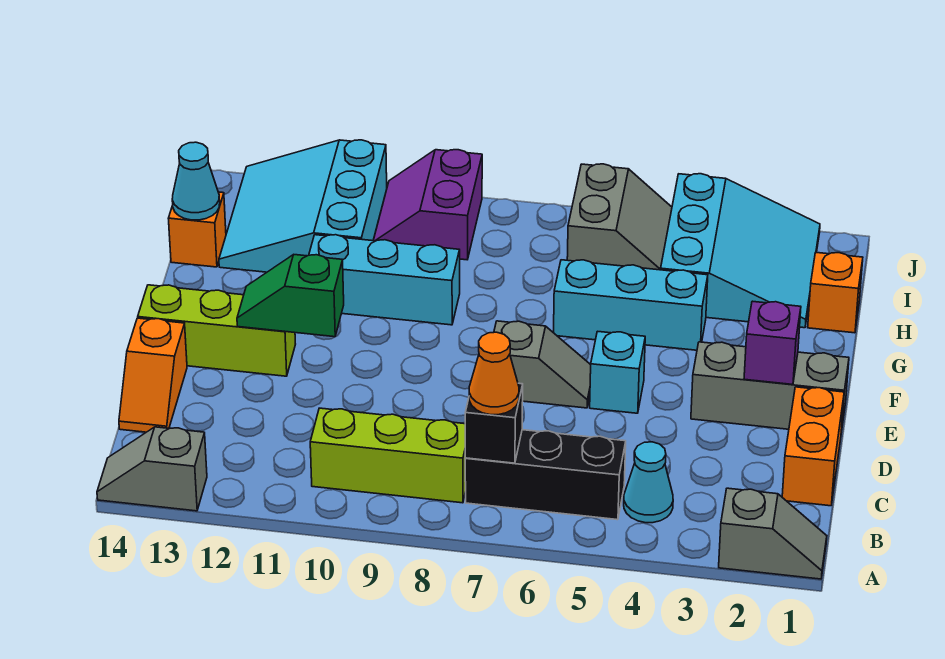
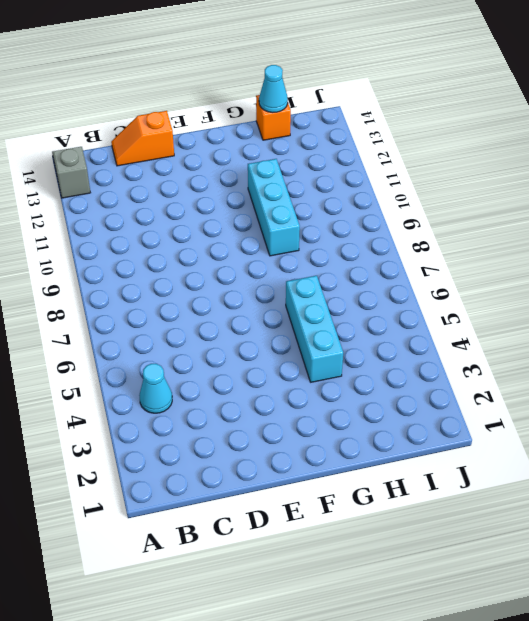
none -> grey slope A1:A2 level 1 top 2
none -> black brick B5:B7 level 1
none -> lime brick B8:B10 level 1

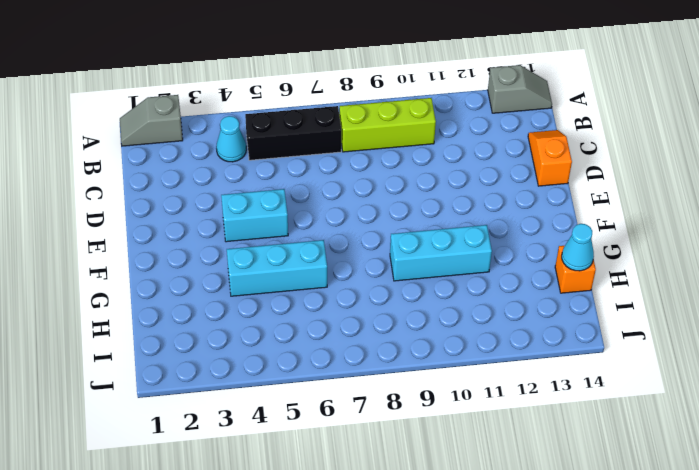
cyan brick E4:E5 level 1 -> cyan brick E5 level 1
none -> orange brick C1:D1 level 1
none -> grey brick E1:E3 level 1
none -> grey slope E6:E7 level 1 top 7

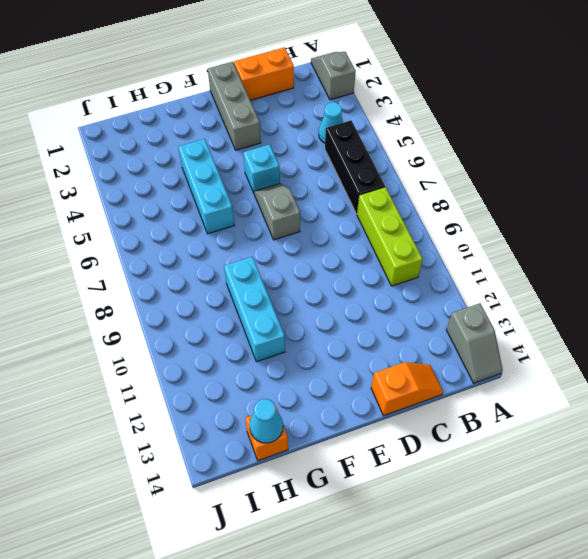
none -> lime brick E12:E14 level 1
none -> orange brick H1 level 1
none -> cyan slope H2:J4 level 1 top 4

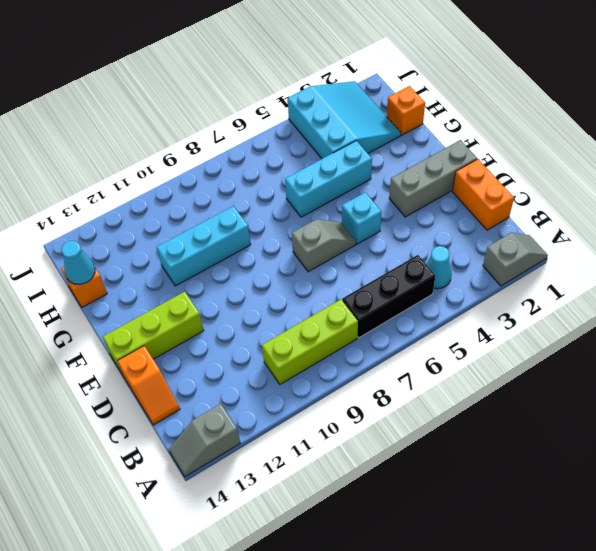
none -> cyan slope H11:J13 level 1 top 11
none -> grey slope I5:J6 level 1 top 6
none -> purple slope I9:J10 level 1 top 9

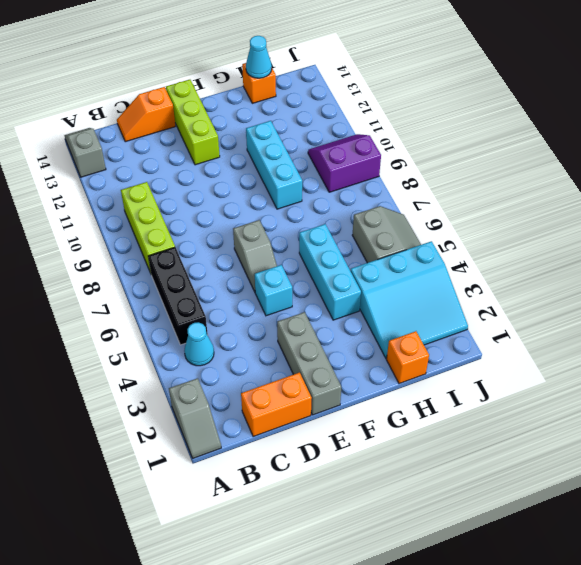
grey slope I5:J6 level 1 top I -> grey slope I5:J6 level 1 top 6
none -> cyan slope H11:J13 level 1 top 11
none -> black brick B7 level 2
none -> purple brick E2 level 2

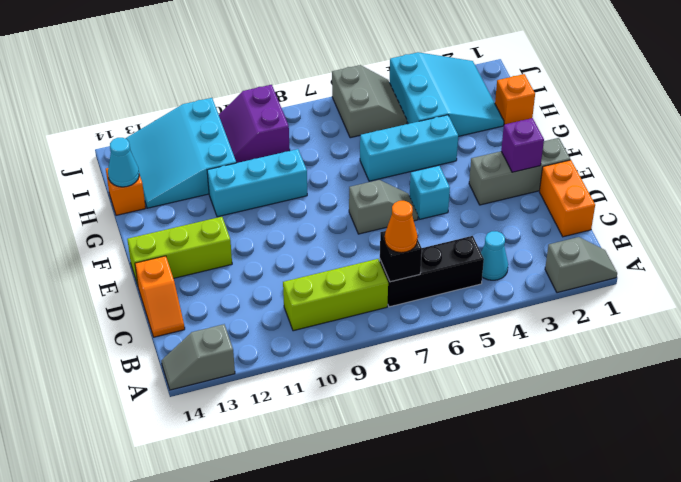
none -> green slope E11:E12 level 2 top 11

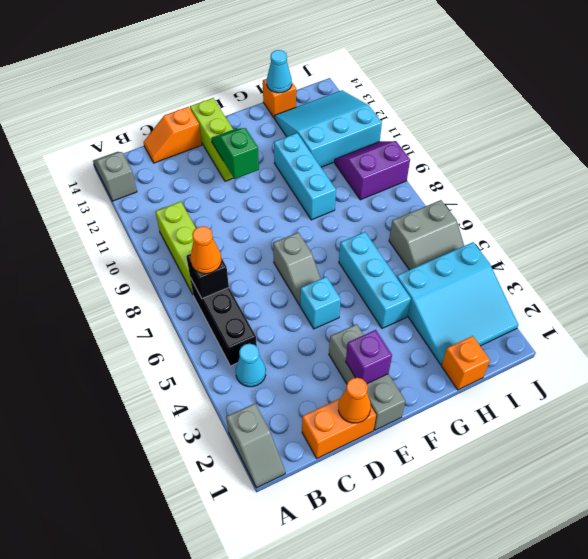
orange cone D1 level 2 -> none

